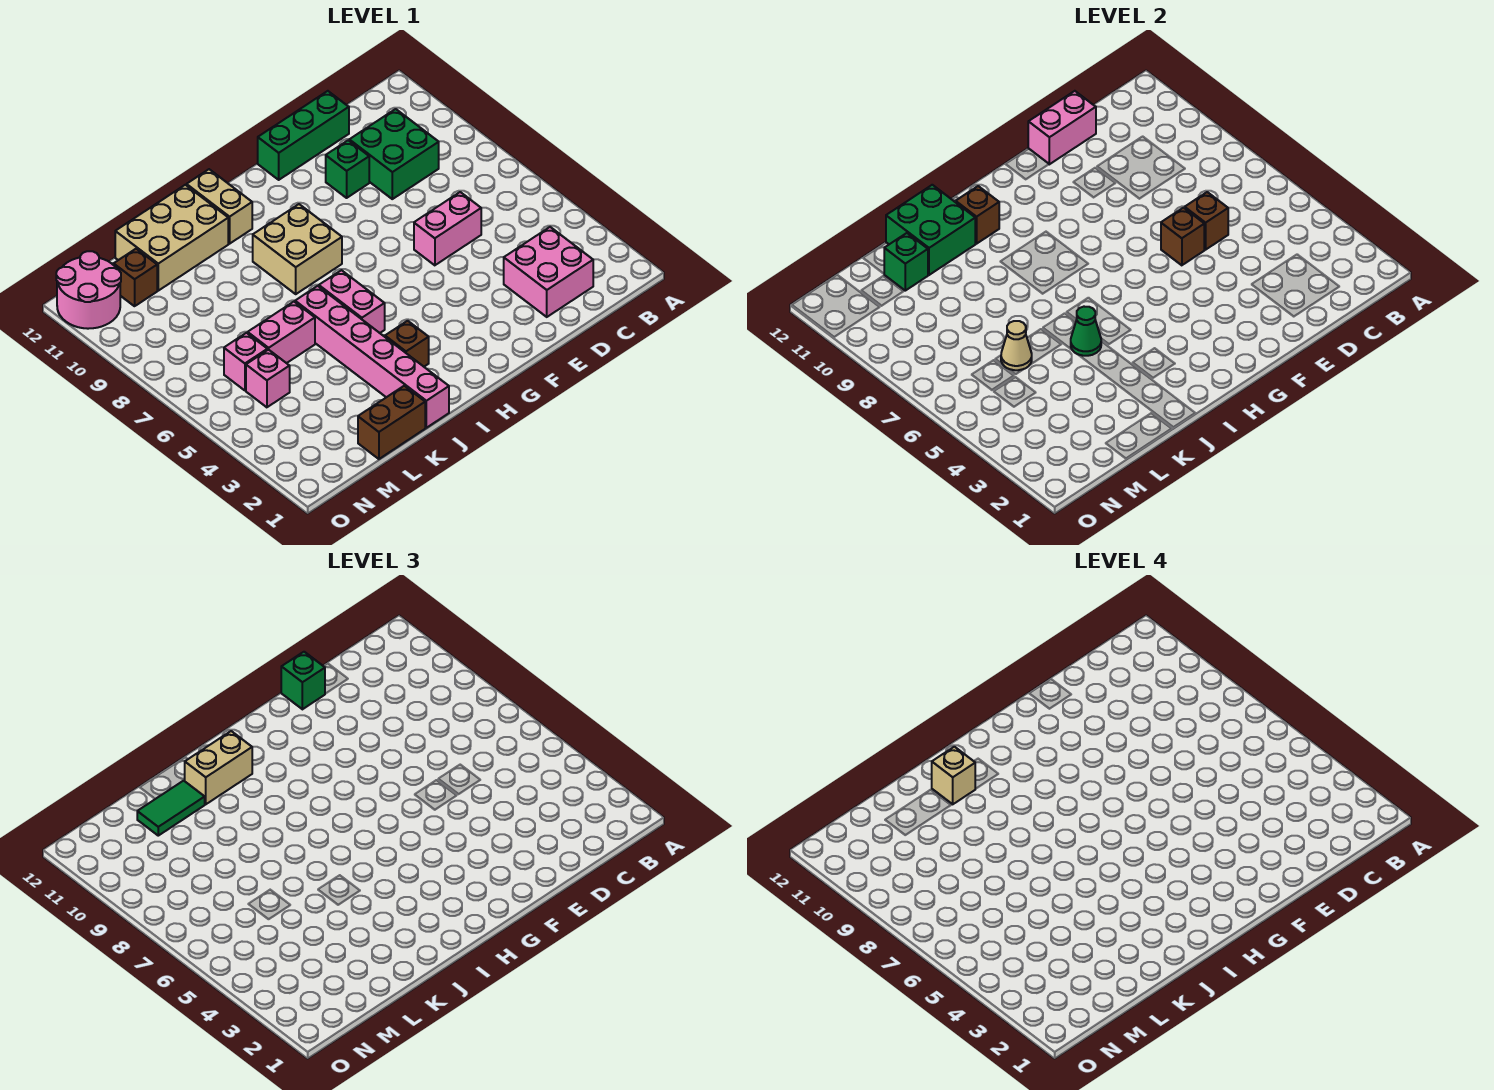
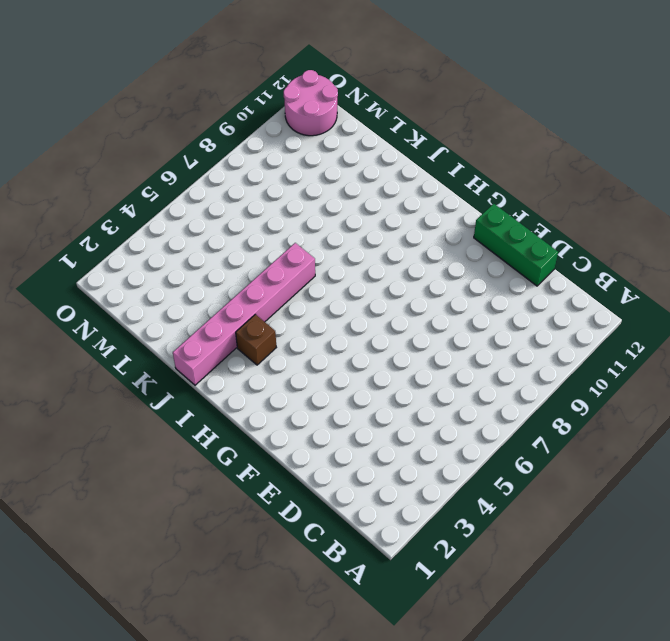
none -> pink brick C2:D3 level 1
none -> green brick C9:D10 level 1
none -> pink brick D6:E6 level 1

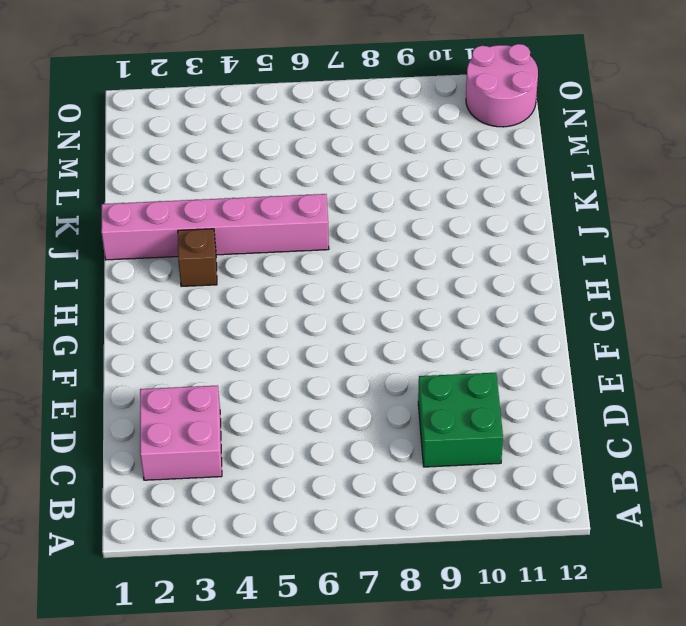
none -> pink brick D6:E6 level 1
none -> green brick D12:F12 level 1
none -> green brick E10 level 1

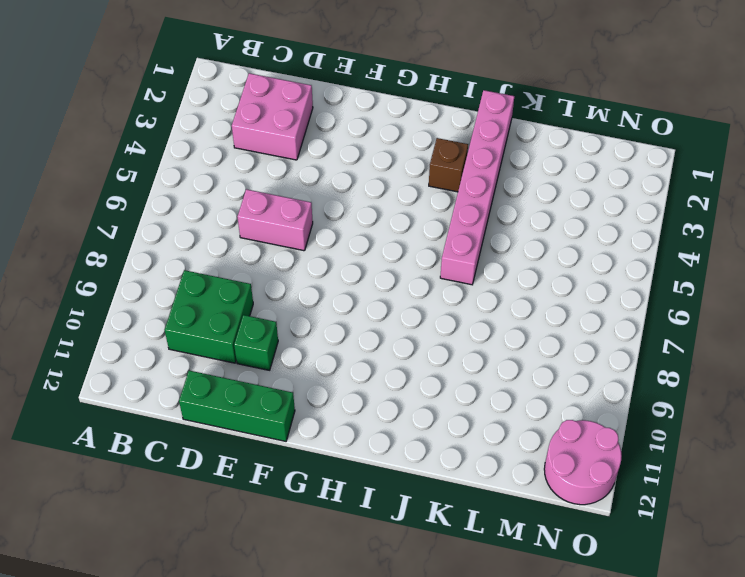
none -> tan brick H8:I9 level 1
none -> pink brick I5:I6 level 1
none -> tan brick I11:I12 level 1

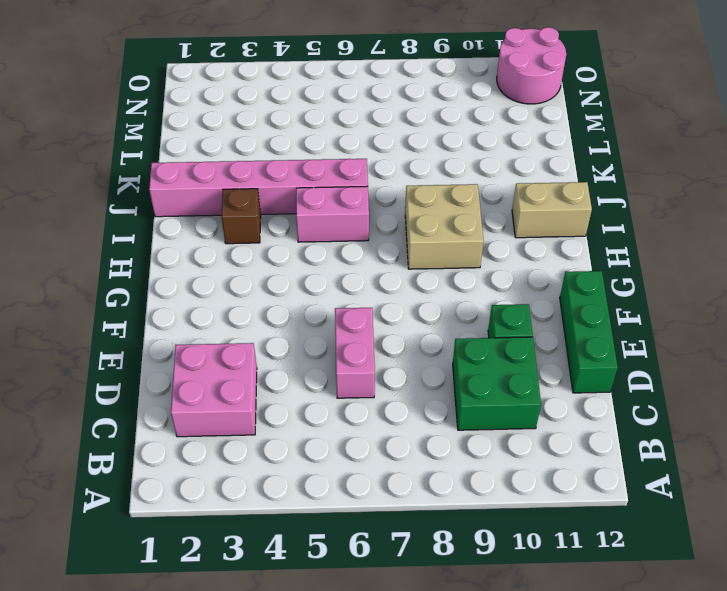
none -> tan brick J11:L12 level 1
none -> brown brick K1:L1 level 1
none -> pink brick K6:L6 level 1

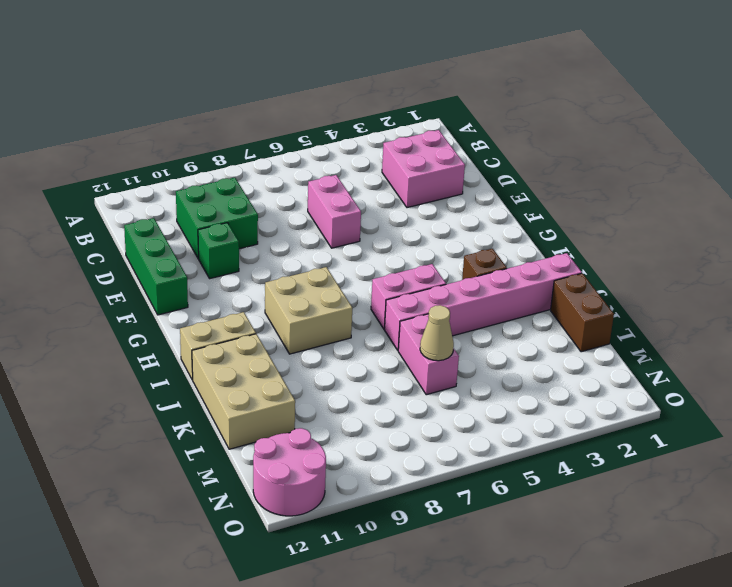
none -> pink brick M5 level 1
none -> pink brick M6 level 1
none -> brown brick M11 level 1

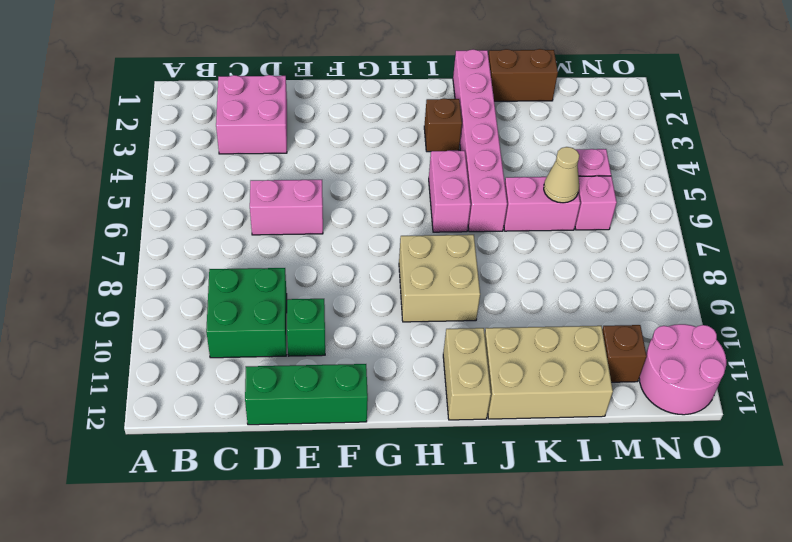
none -> brown brick D6 level 2
none -> pink brick D12:E12 level 2
none -> brown brick E6 level 2

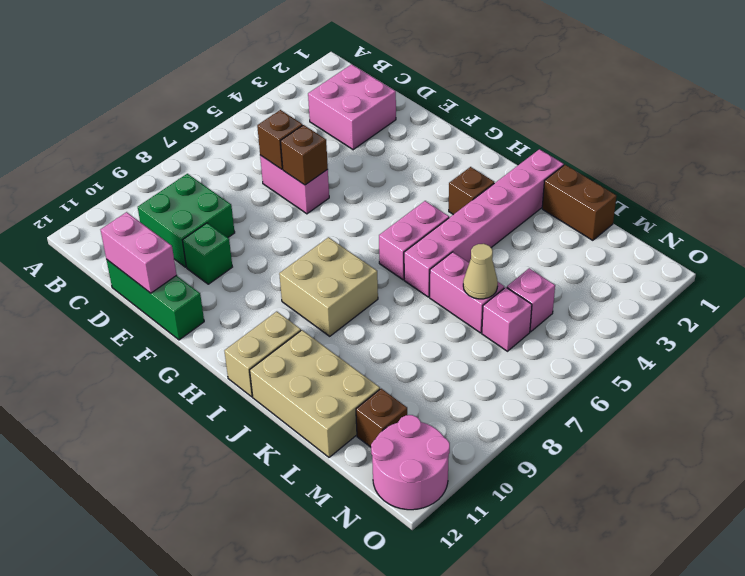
none -> brown brick I11 level 2
none -> green cone J5 level 2
none -> green brick J11:K12 level 2

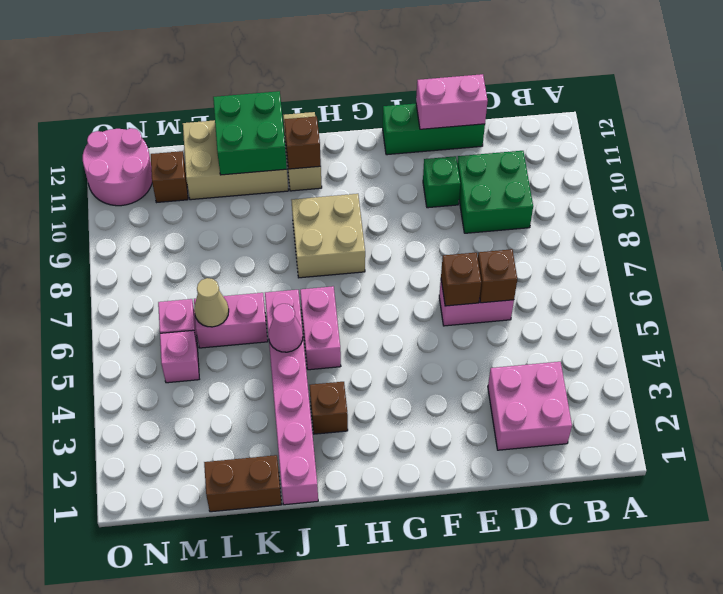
pink cone J5 level 2 -> green cone J5 level 2
none -> green brick L11 level 2
none -> green brick E12 level 3
none -> tan brick I11:J11 level 3

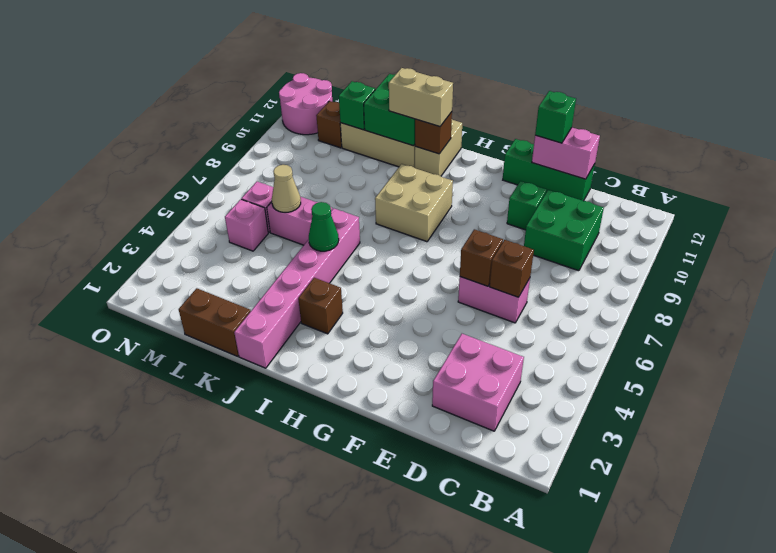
none -> pink brick I5:I6 level 1
none -> green tile K11:L11 level 3
none -> tan brick J11 level 4

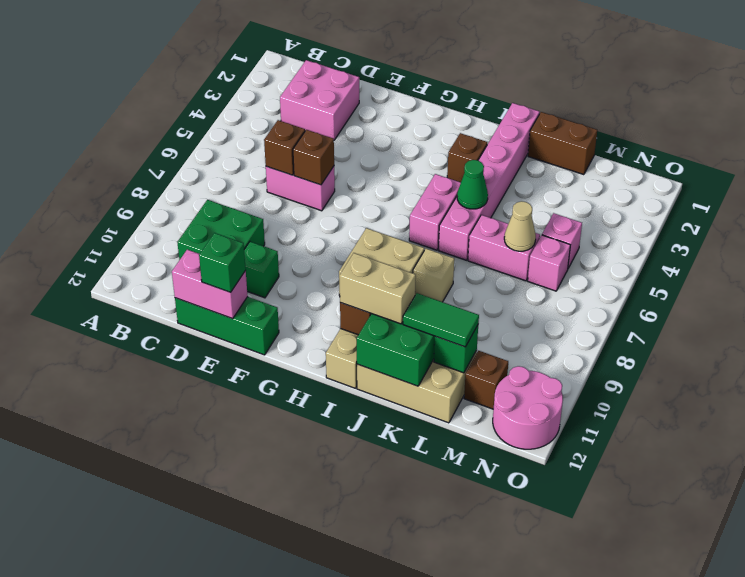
tan brick J8 level 1 -> tan brick J11 level 4

